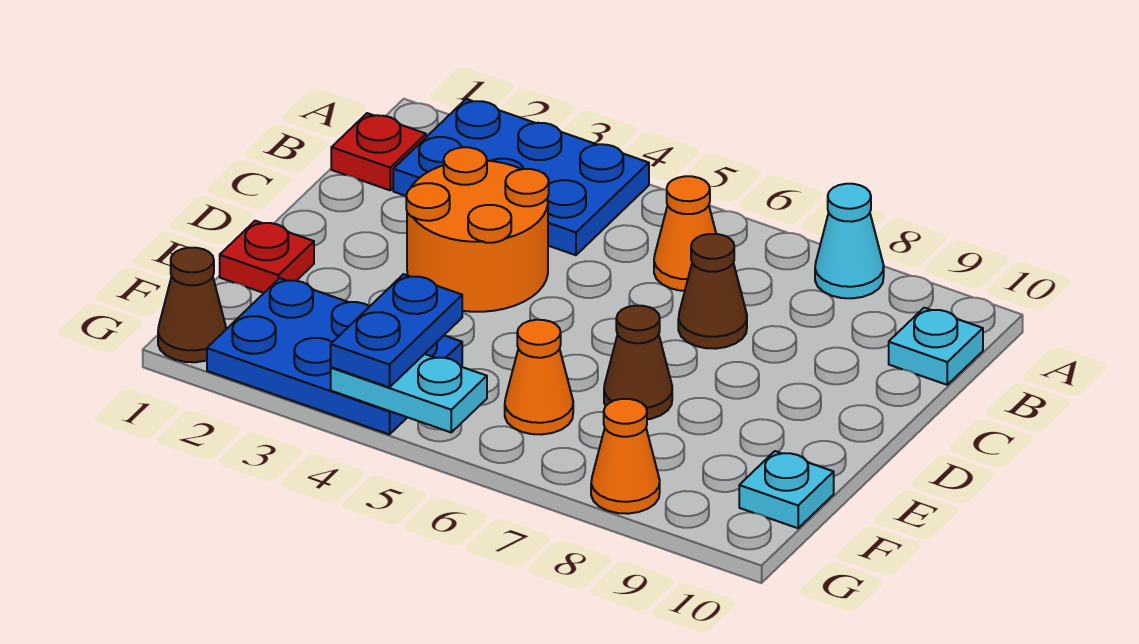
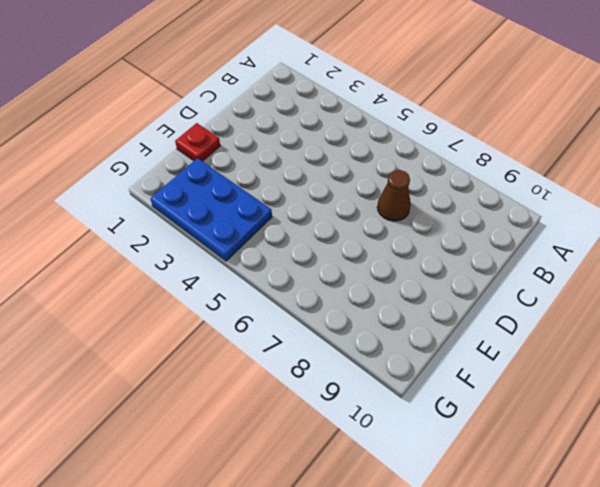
none -> blue plate A2:B4 level 1
none -> cyan cone A8 level 1
none -> red plate B1 level 1

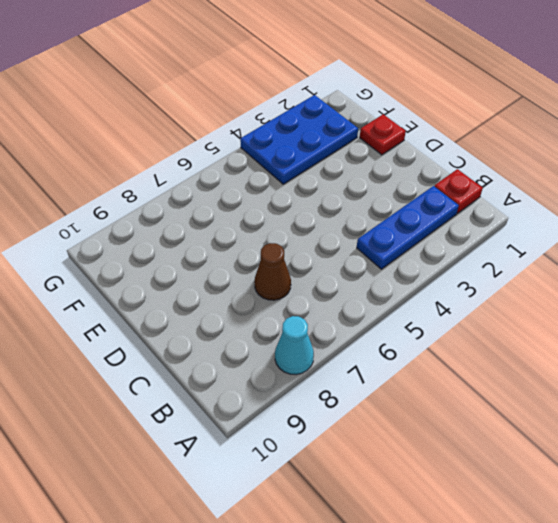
blue plate B2:B4 level 1 -> blue plate A2:B4 level 1
none -> orange cone B6 level 1
none -> cyan plate B10 level 1
none -> orange round brick C3:D4 level 1

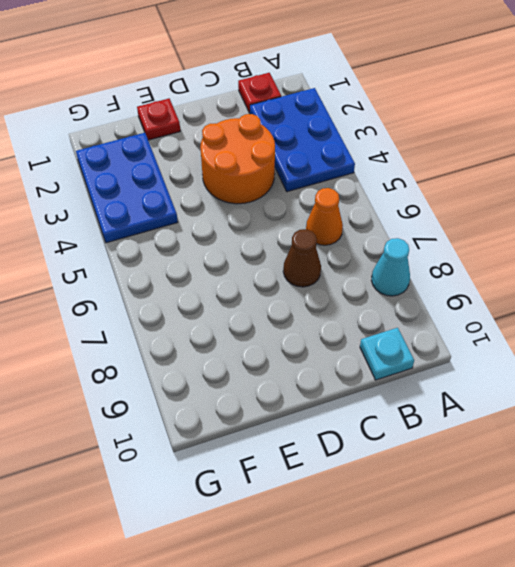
none -> brown cone E7 level 1
none -> orange cone F6 level 1
none -> cyan plate F10 level 1

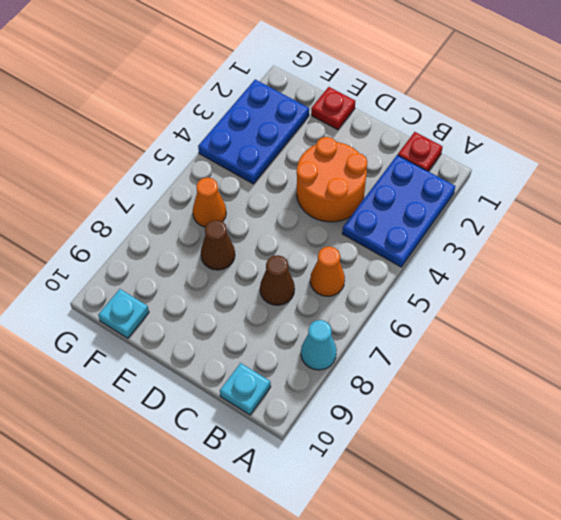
none -> brown cone G1 level 1
none -> orange cone G8 level 1
none -> cyan plate G4:G5 level 2

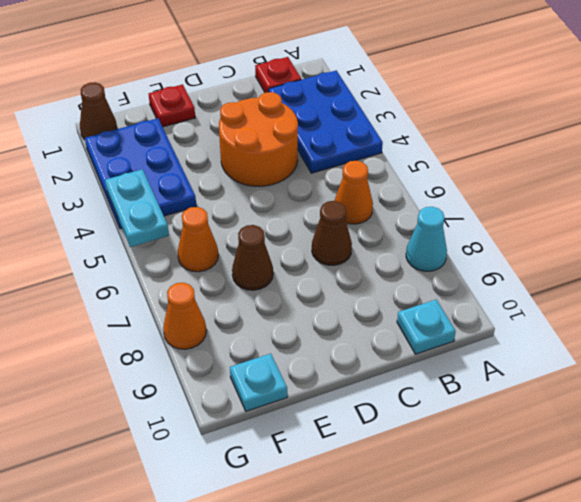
none -> blue plate F4:G4 level 3

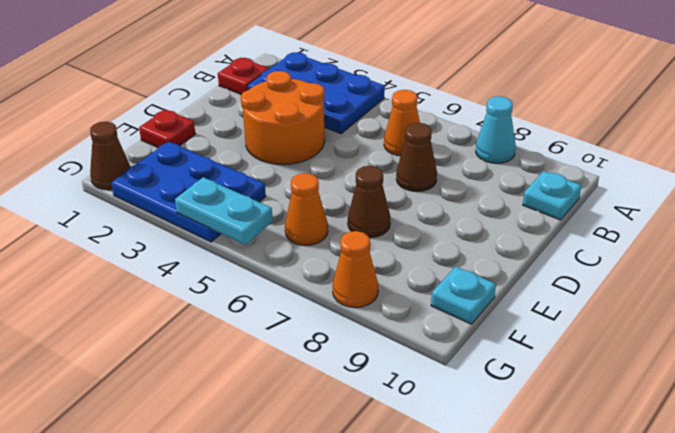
none -> blue plate F4:G4 level 3

